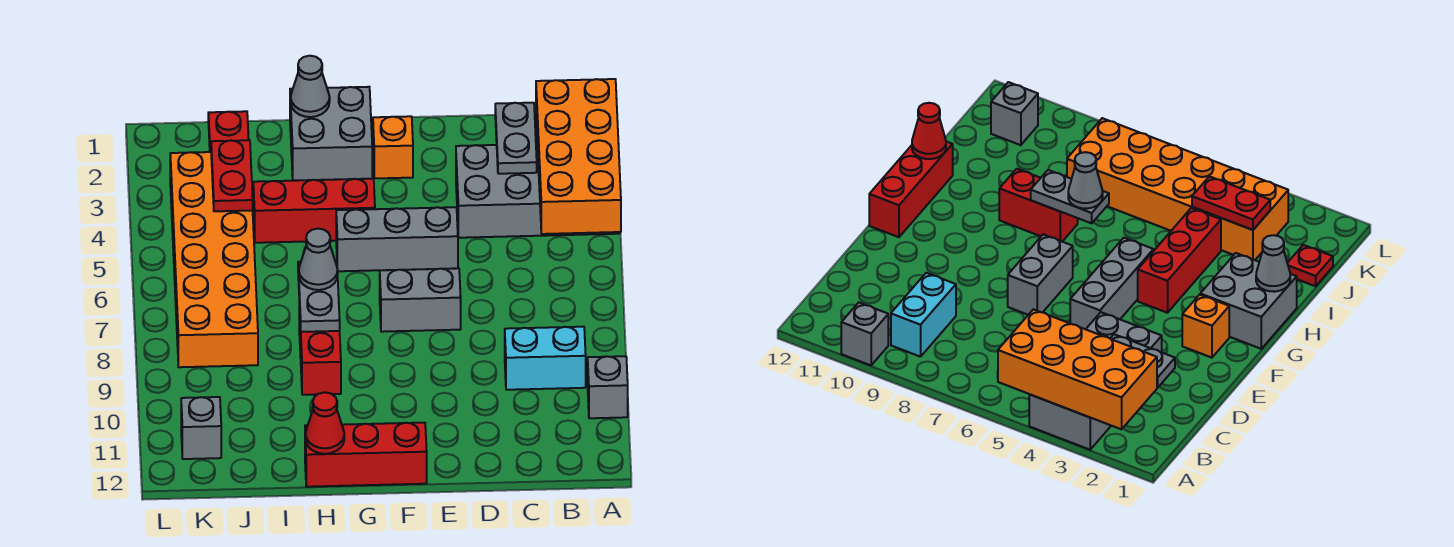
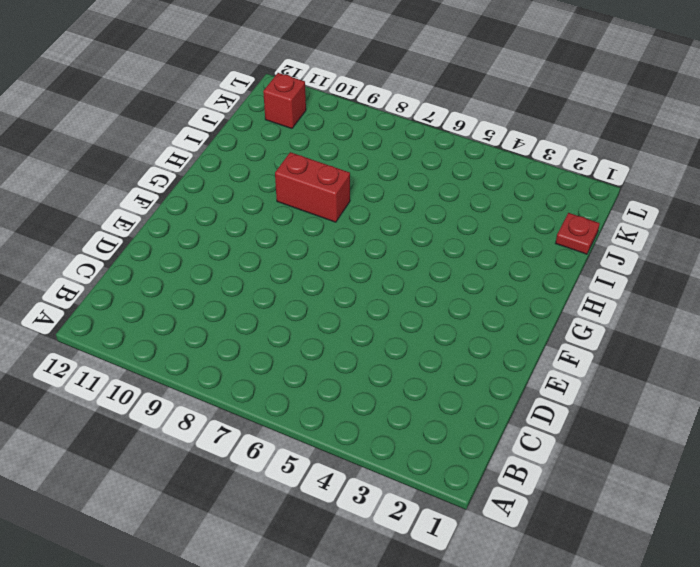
red brick K11 level 1 -> grey brick K11 level 1
none -> grey brick A3:D4 level 1
none -> grey brick A10 level 1
none -> cyan brick B9:C9 level 1

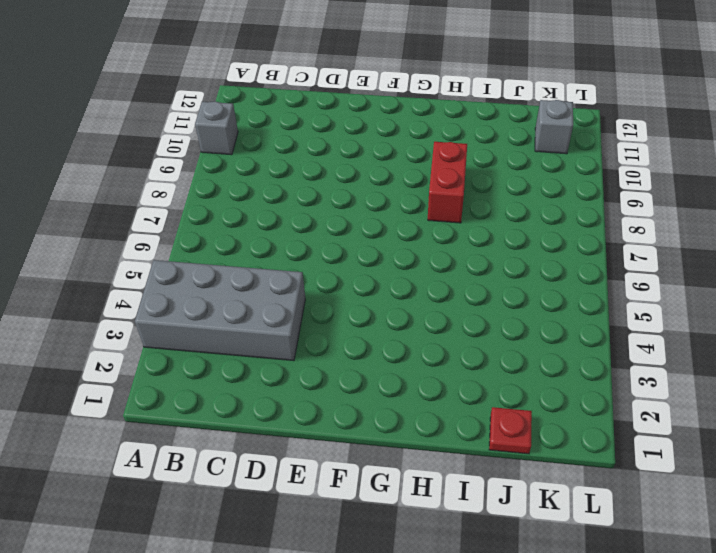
none -> cyan brick B9:C9 level 1
none -> grey brick E5:G5 level 1
none -> grey brick E7:F7 level 1

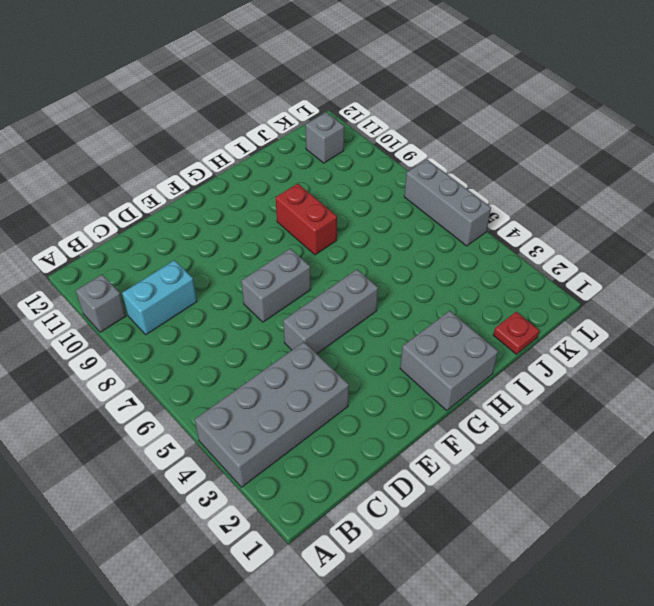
grey brick L5:L7 level 1 -> none
none -> orange brick F2 level 1
none -> red brick F12:H12 level 1
none -> red brick G4:I4 level 1

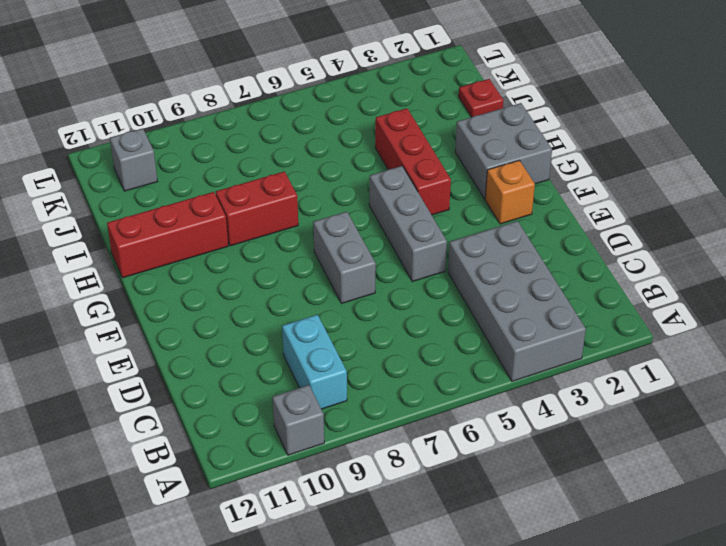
red brick H10:H12 level 1 -> red brick F12:H12 level 1
none -> orange brick J3:K8 level 1
none -> orange brick A2:B5 level 2
none -> grey plate C2:C3 level 2

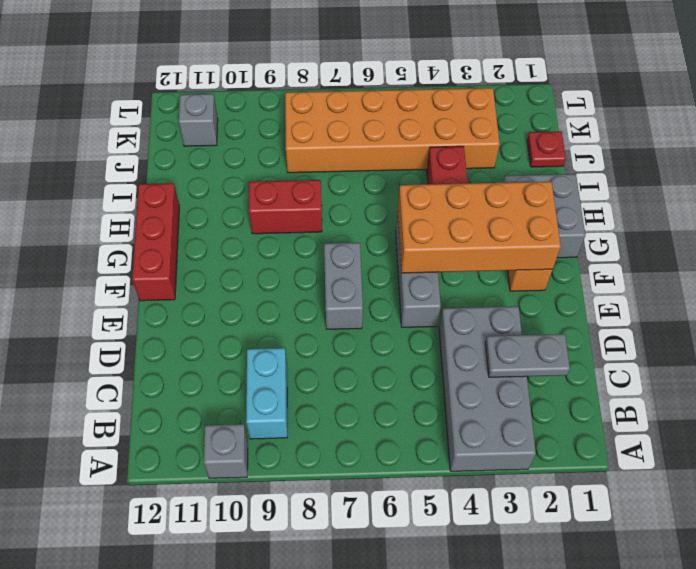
orange brick F2:G5 level 2 -> orange brick A2:B5 level 2
none -> grey cone H1 level 2
none -> grey plate H7:H8 level 2
none -> red cone H12 level 2

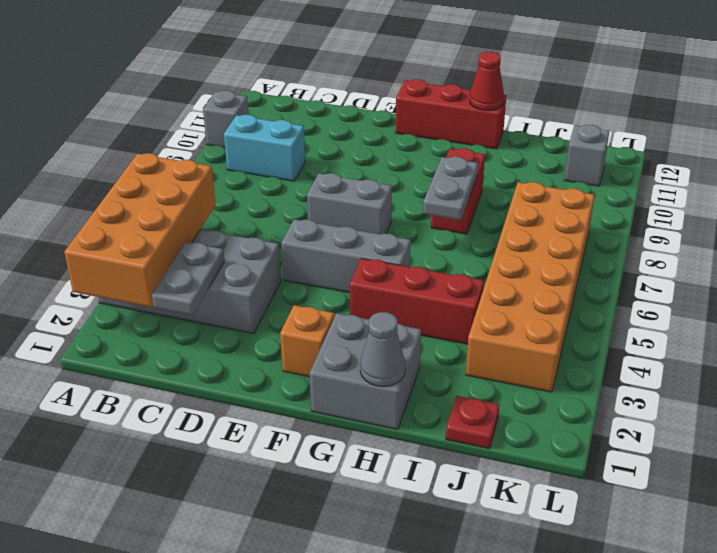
none -> red plate J3:J4 level 2
none -> grey cone H7 level 3

